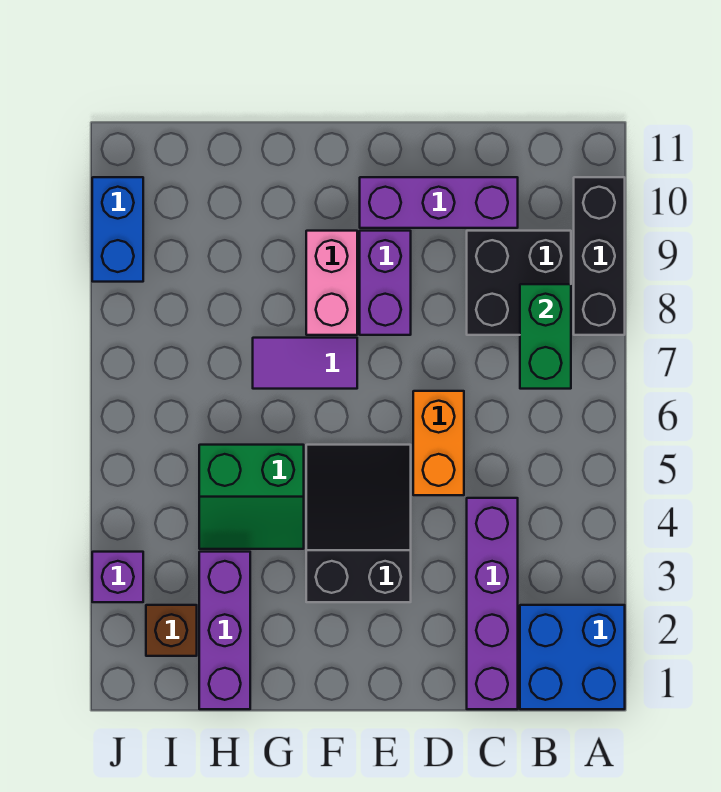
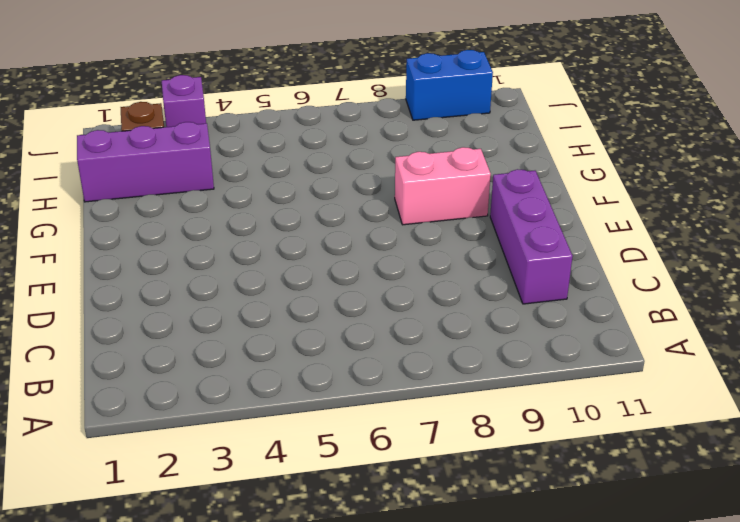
none -> blue brick A1:B2 level 1
none -> black brick A8:A10 level 1
none -> black brick B8:C9 level 1

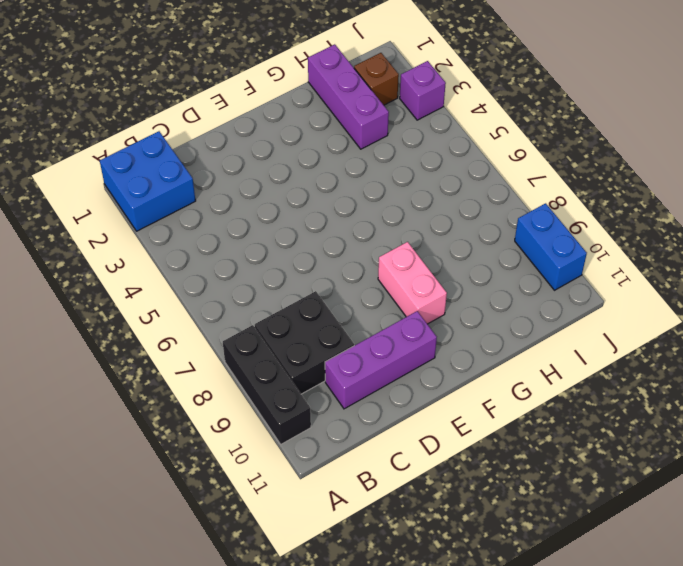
none -> purple brick C1:C4 level 1
none -> orange brick D5:D6 level 1
none -> black slope E3:F5 level 1 top 3

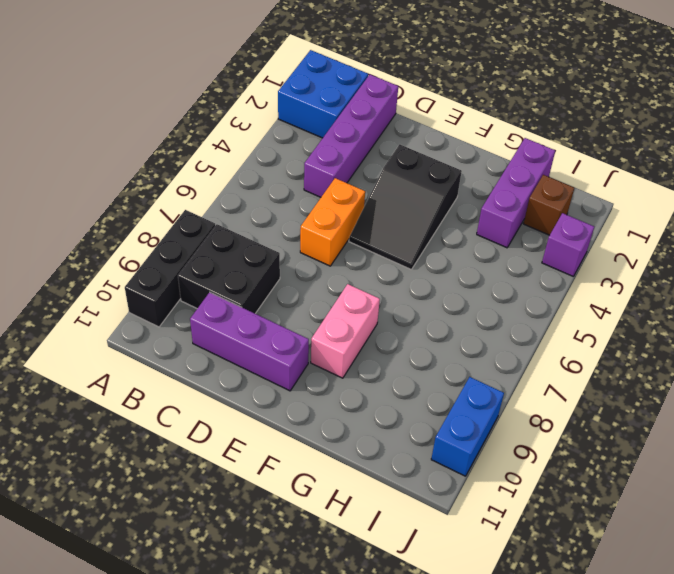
none -> purple brick E8:E9 level 1
none -> purple tile F7:G7 level 1
none -> green slope G4:H5 level 1 top 5

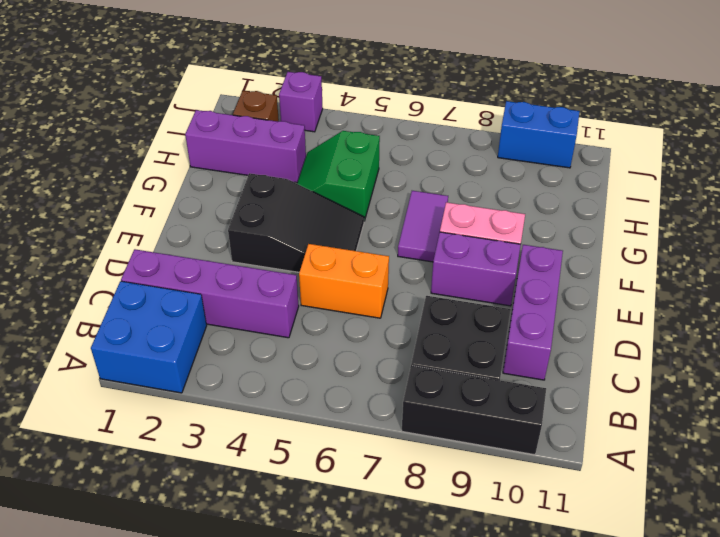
none -> green brick B7:B8 level 2

